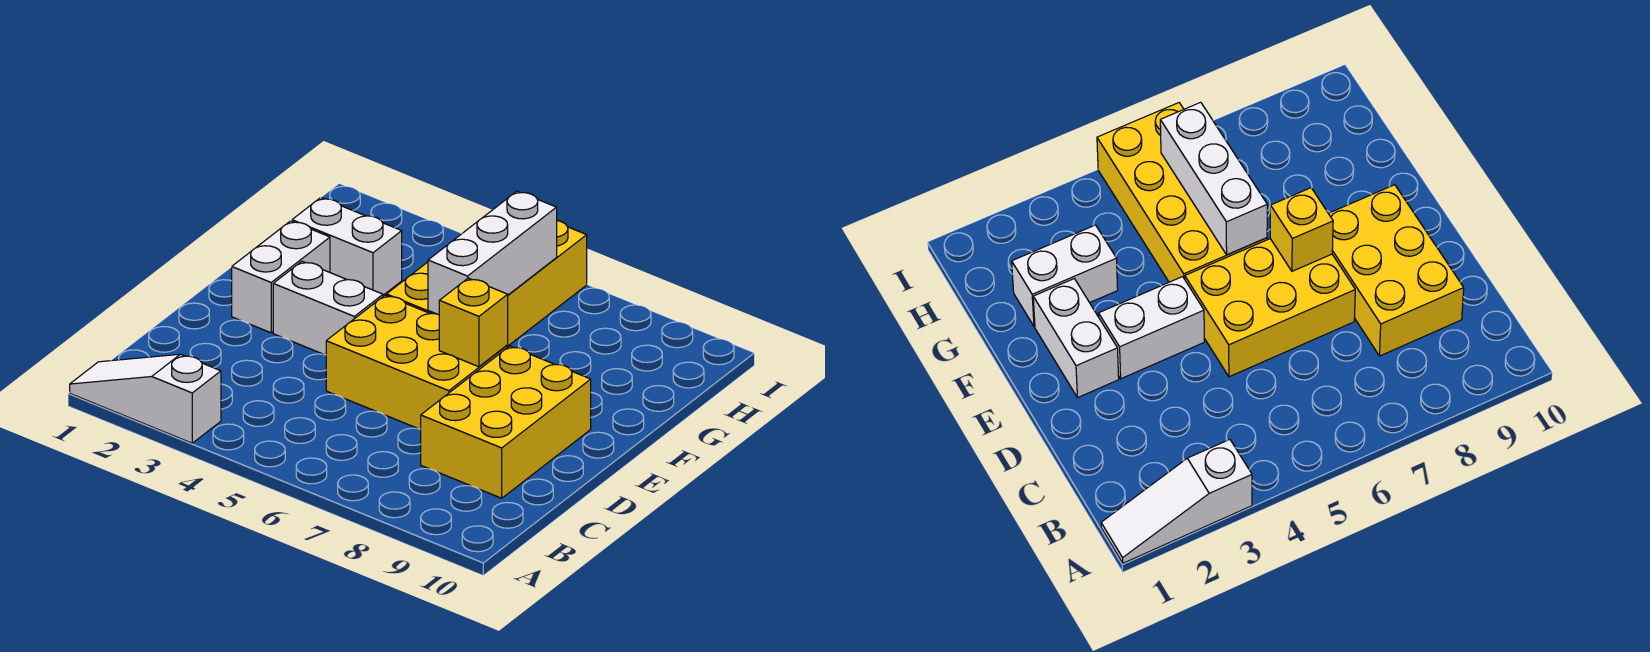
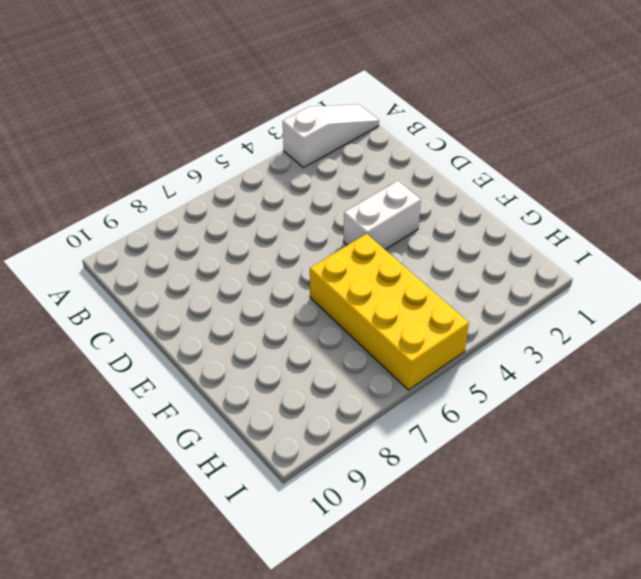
none -> yellow brick C8:E9 level 1
none -> yellow brick D5:E7 level 1

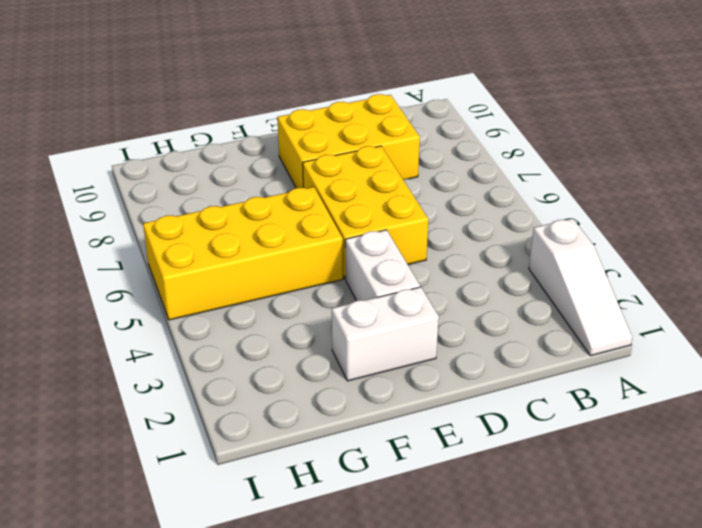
none -> white brick G2:G3 level 1
none -> yellow brick E7 level 2

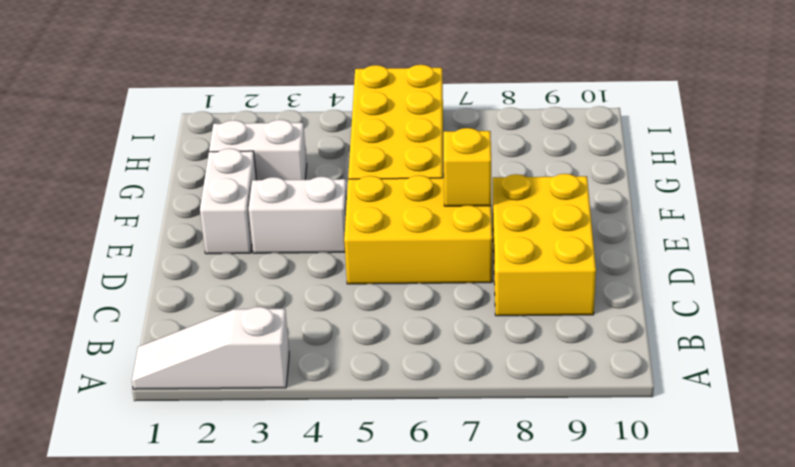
none -> white brick F6:H6 level 2

